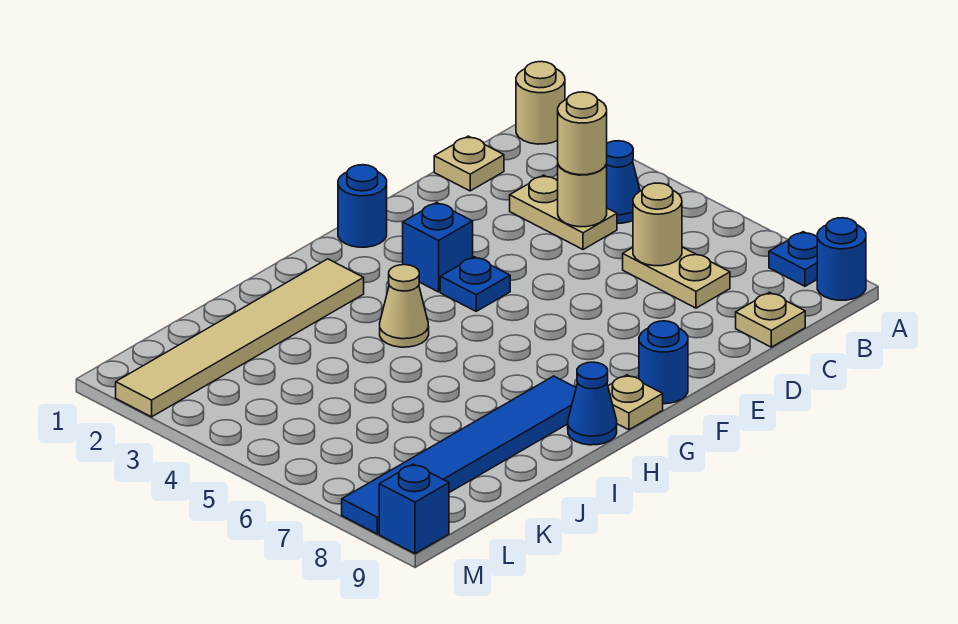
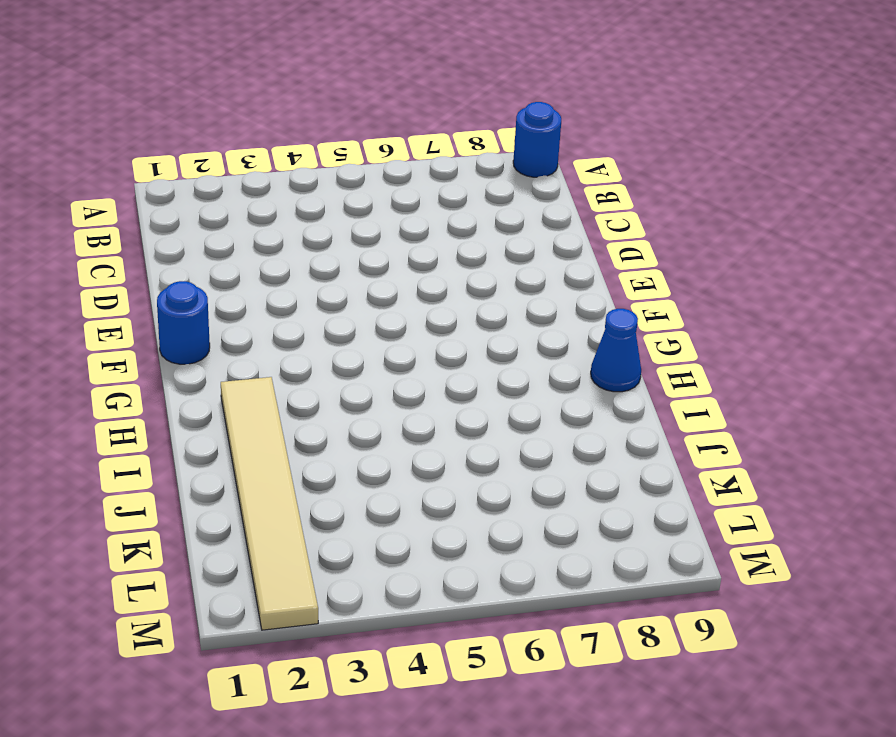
none -> tan round brick A1 level 1
none -> blue plate A8 level 1
none -> blue cone B4 level 1

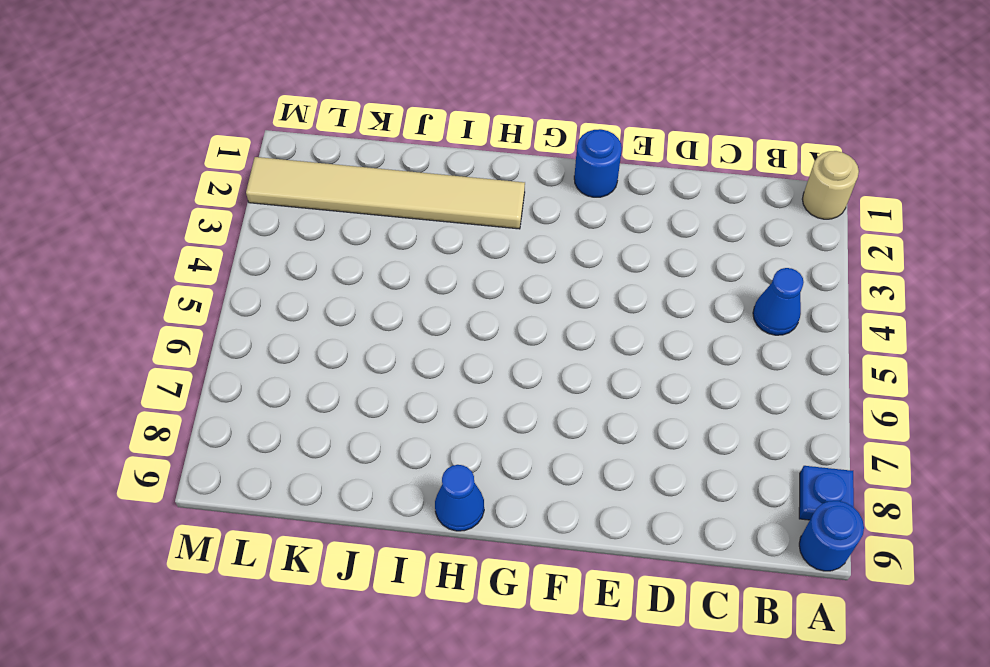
none -> tan plate C1 level 1
none -> tan plate C3:C4 level 1
none -> tan plate C6:C7 level 1

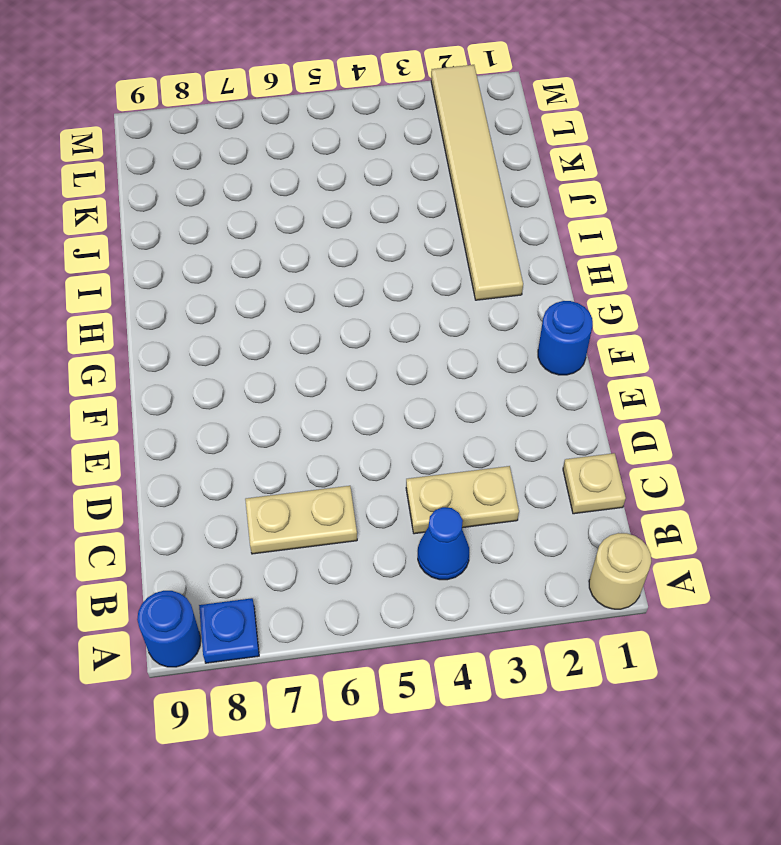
none -> tan plate C9 level 1
none -> blue brick F3 level 1
none -> blue plate F4 level 1

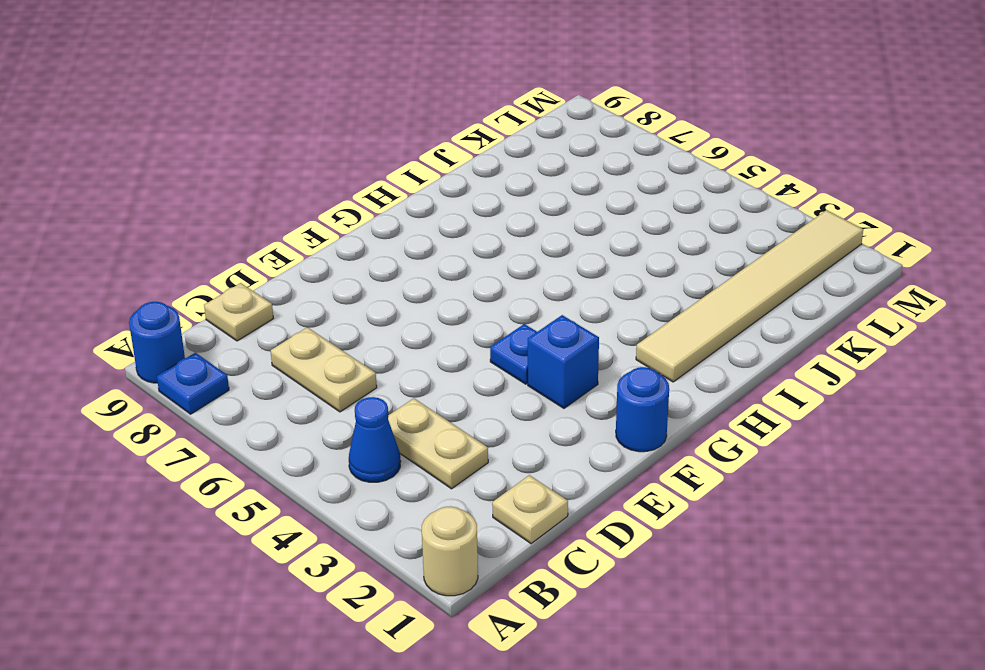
none -> blue round brick F9 level 1
none -> tan plate G9 level 1
none -> tan cone H4 level 1

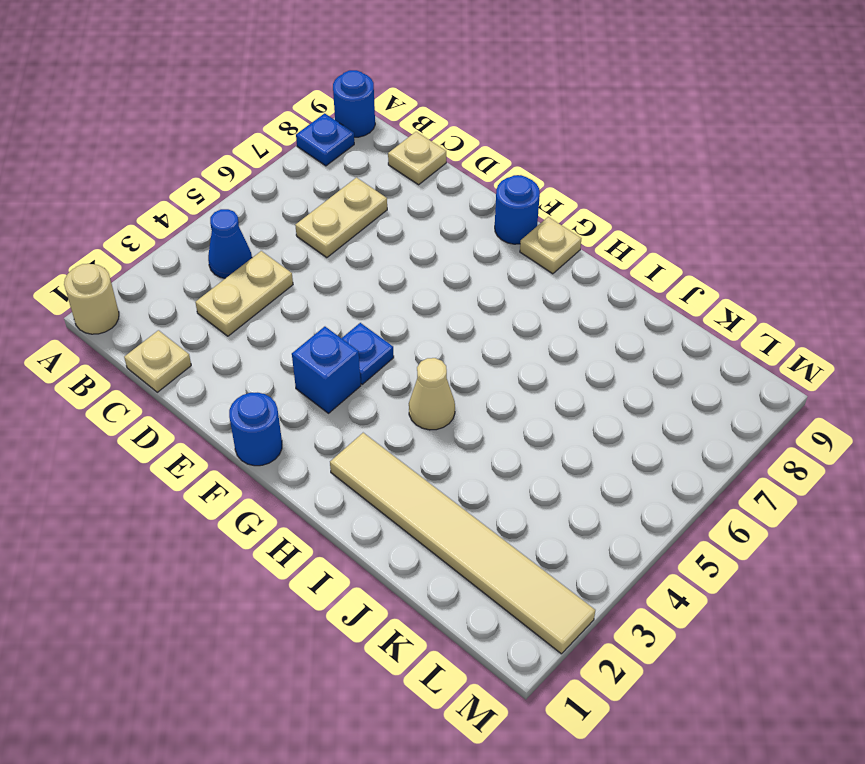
none -> blue tile H8:M8 level 1
none -> blue cone H9 level 1
none -> blue brick M9 level 1

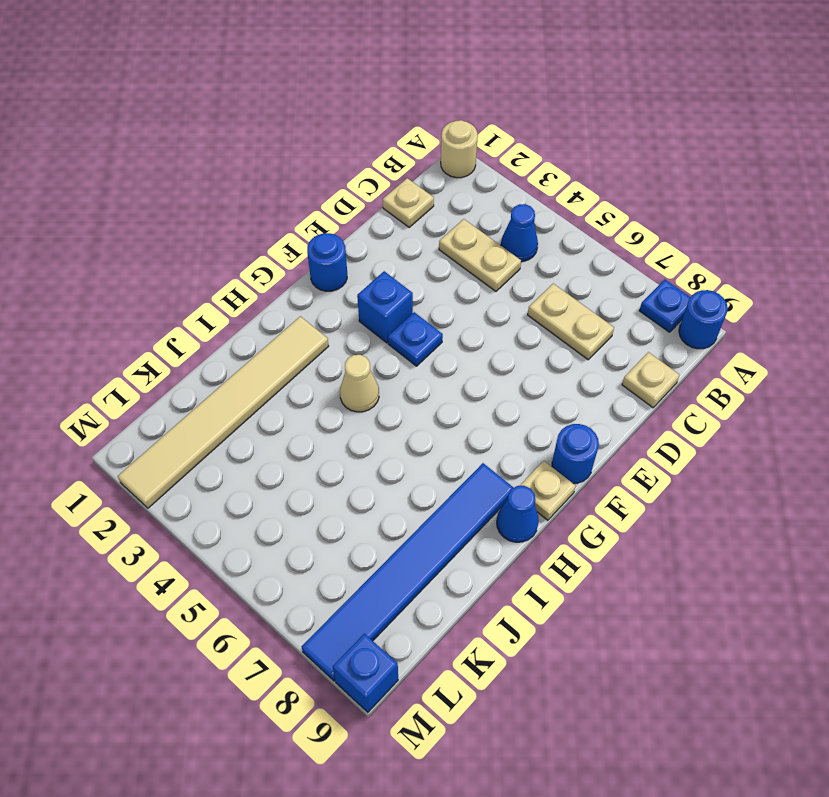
none -> tan round brick C4 level 2
none -> tan round brick C6 level 2
none -> tan round brick C4 level 3

